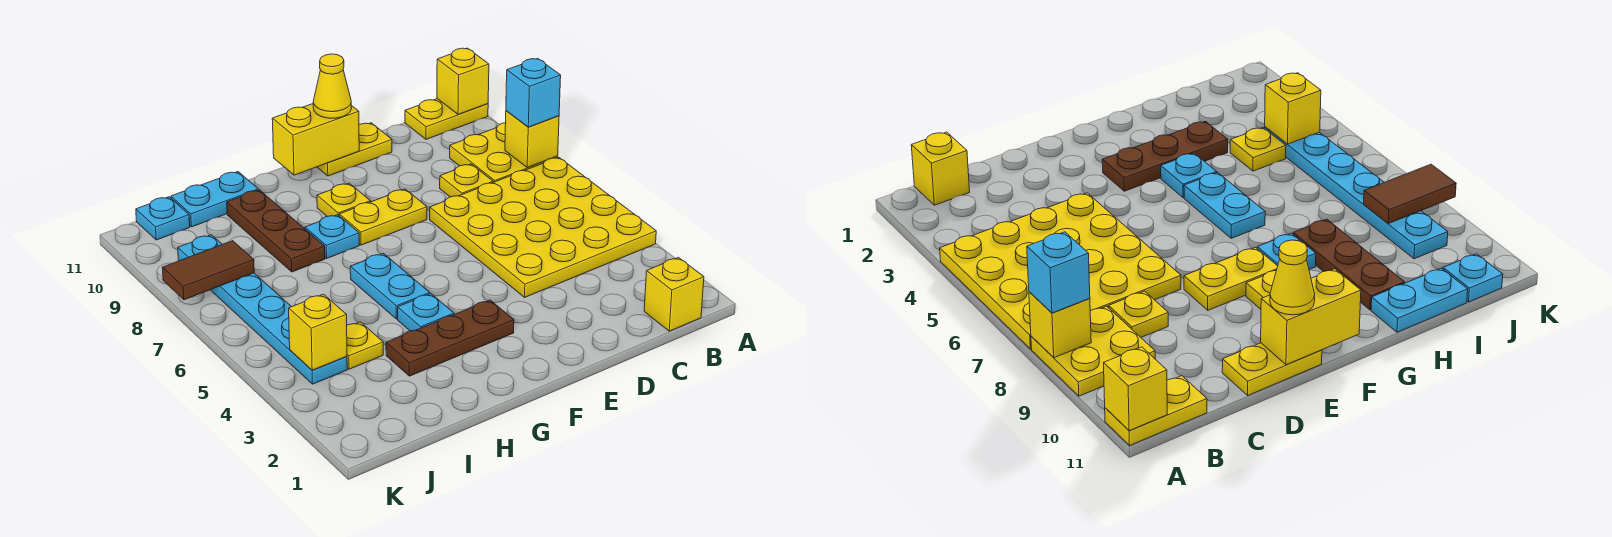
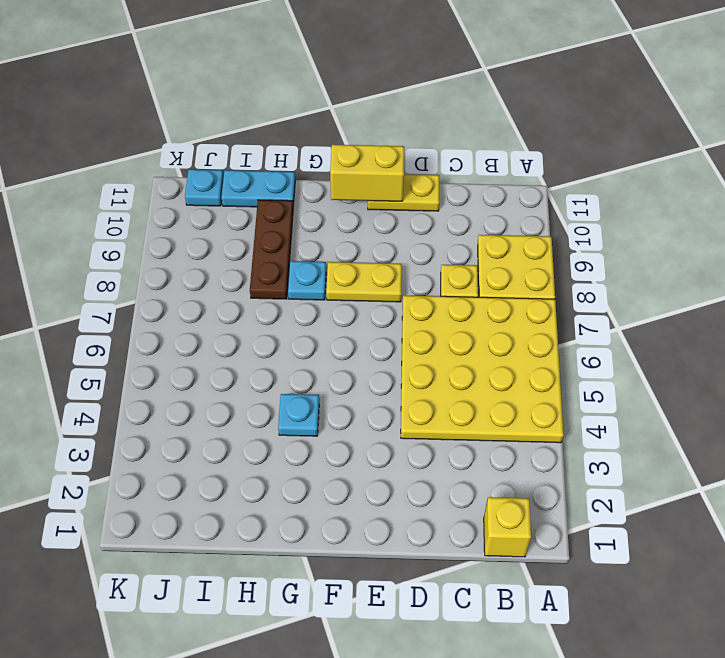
none -> yellow plate A11:B11 level 1
none -> brown plate F3:H3 level 1
none -> yellow plate F9 level 1

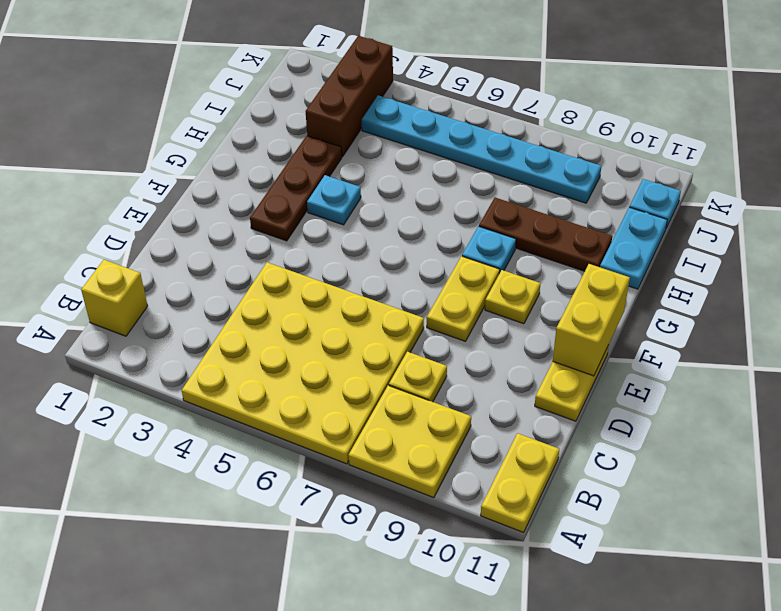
brown brick I3:K3 level 1 -> none
none -> cyan plate G5:G6 level 1
none -> yellow plate I4 level 1
none -> yellow brick A8 level 2

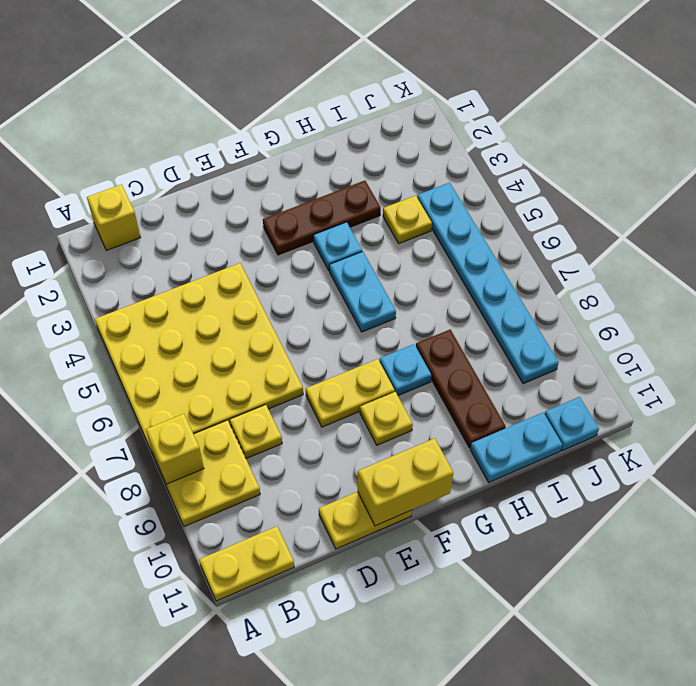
none -> yellow brick A11 level 2
none -> yellow brick J4 level 2
none -> brown tile J8:K8 level 2

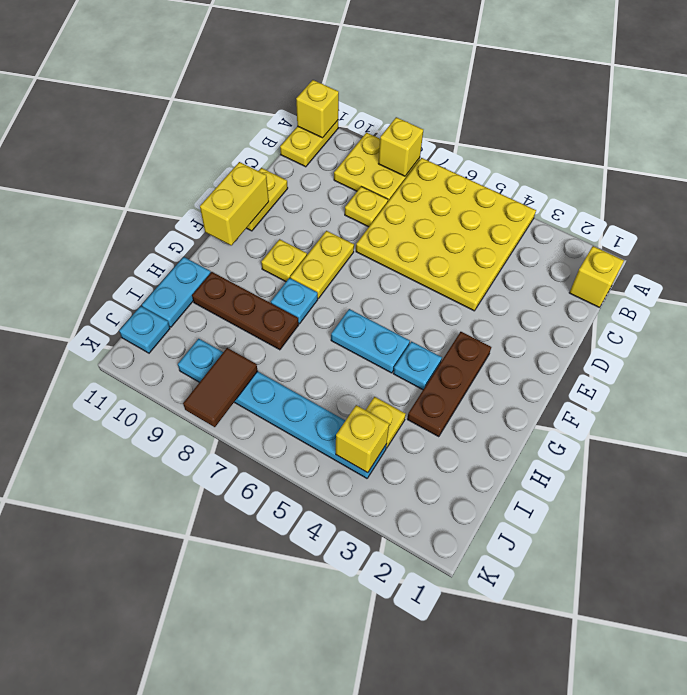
none -> cyan brick A8 level 3
none -> yellow cone E11 level 3

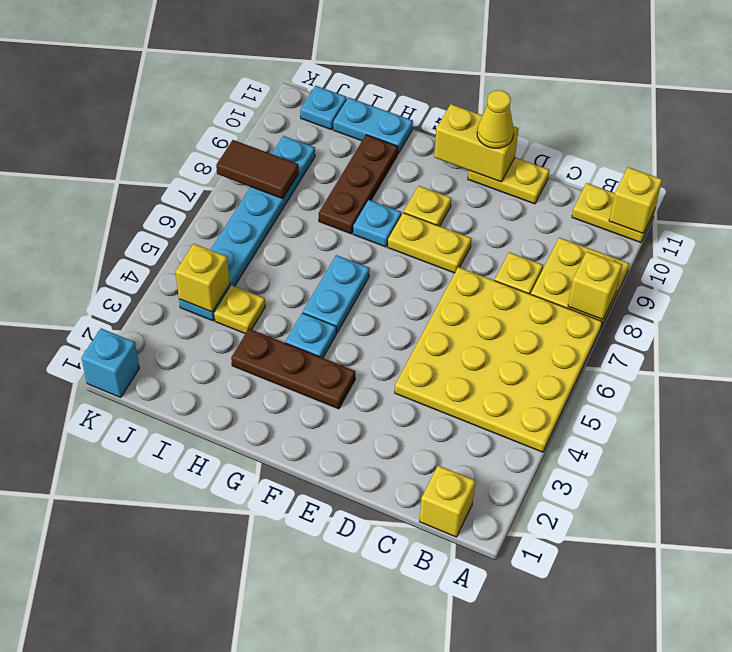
cyan brick K1 level 1 -> cyan brick A8 level 3

